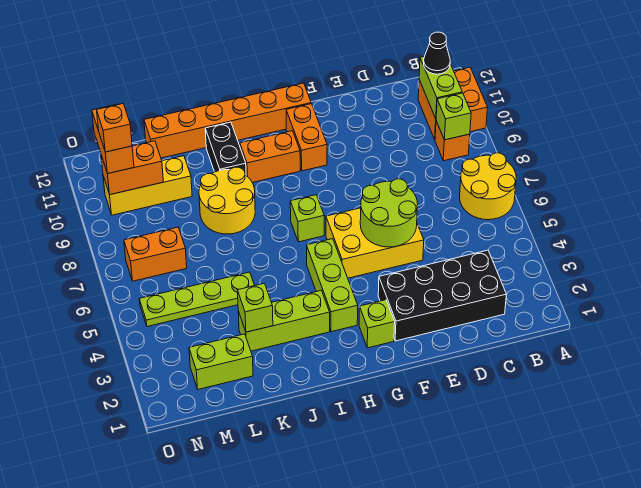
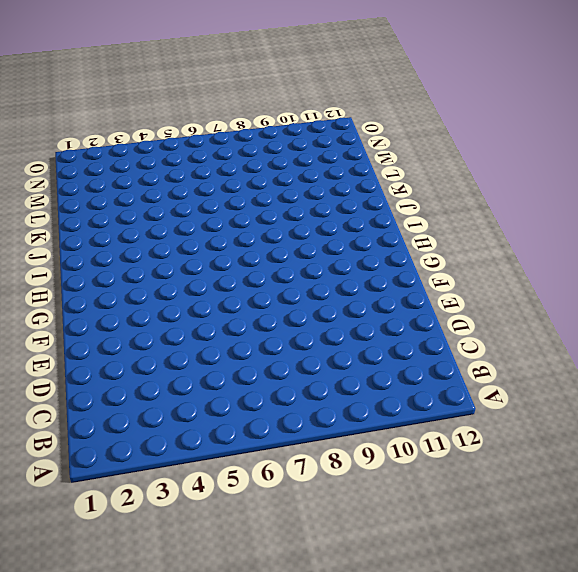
none -> yellow round brick A6:B7 level 1
none -> orange brick A10:B11 level 1
none -> orange brick B9 level 1

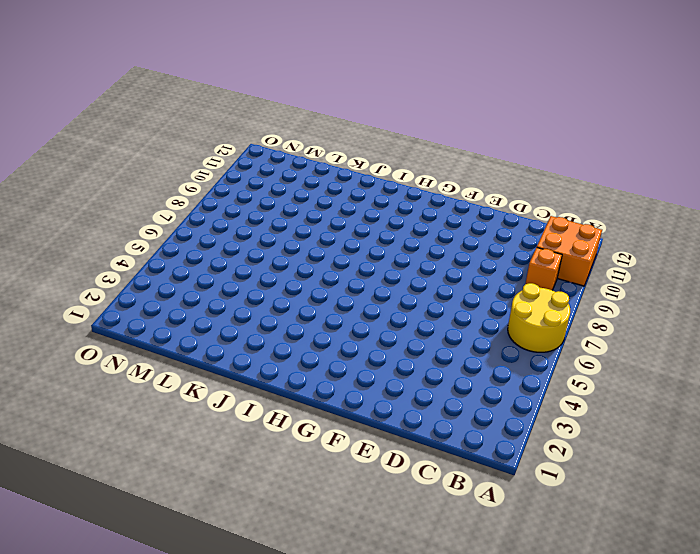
none -> black brick C2:F3 level 1
none -> yellow brick E5:G6 level 1
none -> lime brick G2 level 1

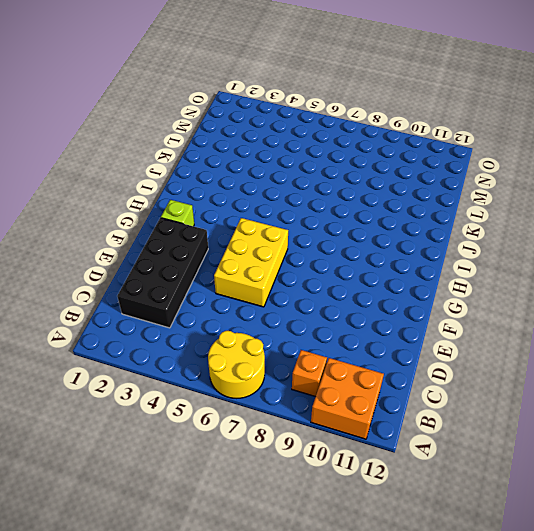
none -> orange brick G10:G11 level 1
none -> orange brick G12:L12 level 1
none -> lime brick H3:H5 level 1

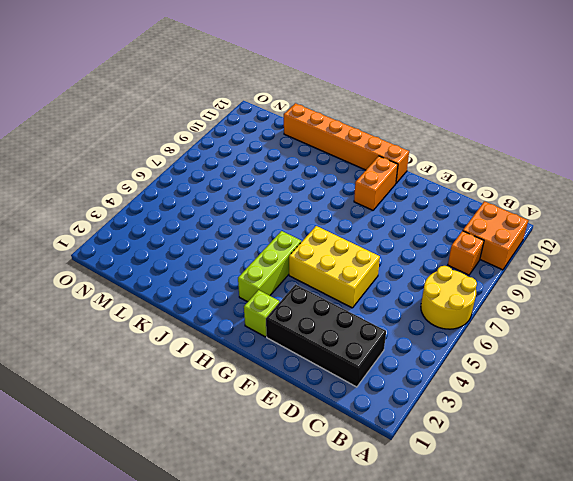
none -> lime brick H7 level 1
none -> orange brick H10:I10 level 1
none -> lime brick I3:K3 level 1

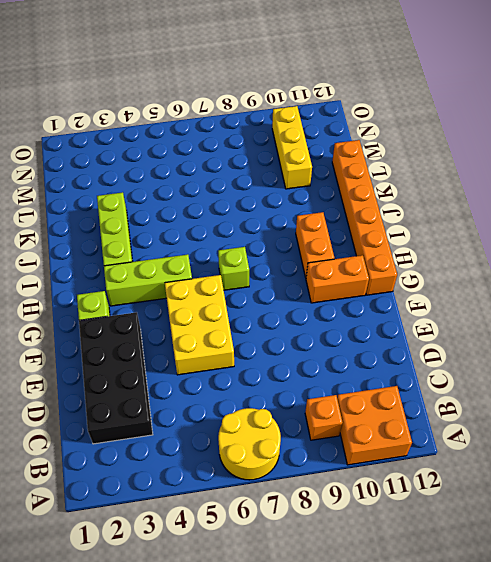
none -> yellow round brick J8:K9 level 1
none -> black brick J10:J11 level 1
none -> lime plate K5:N5 level 1

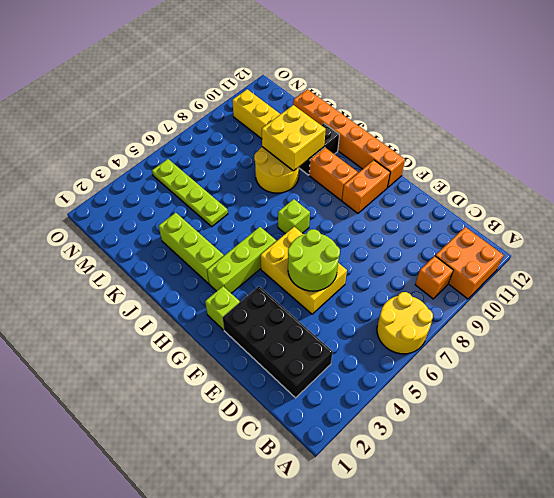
yellow brick J9:K10 level 2 -> none
none -> lime brick L2:M2 level 1
none -> orange brick M7:N7 level 1
none -> lime brick B9 level 2

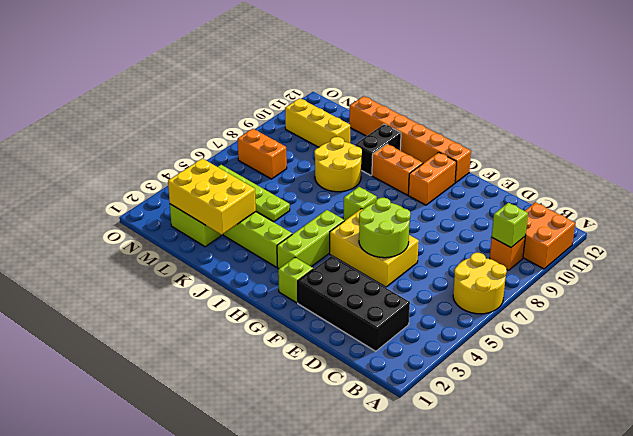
yellow brick K2:M3 level 2 -> lime brick K3 level 2
none -> lime brick B10:B11 level 2
none -> orange brick M10:N10 level 2
none -> black cone B11 level 3

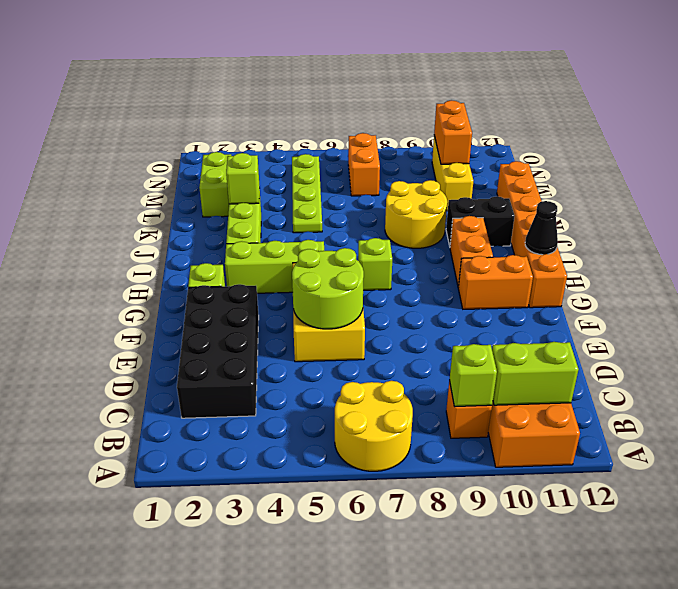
black cone H12 level 2 -> black cone B11 level 3
none -> orange brick N10:N11 level 3
none -> orange brick N10 level 4

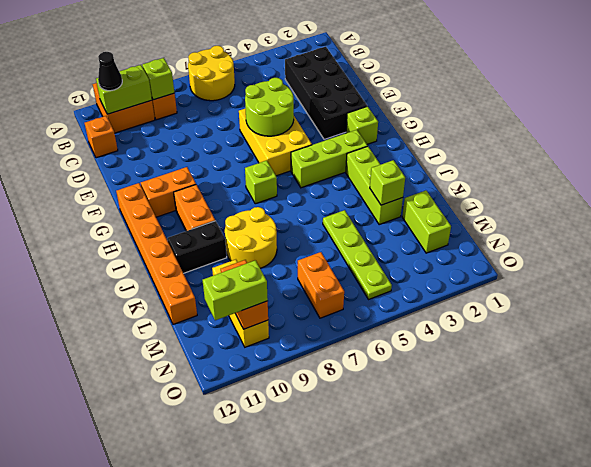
orange brick C12 level 1 -> orange brick N10 level 4
lime brick N10:N11 level 3 -> orange brick N10:N11 level 3

